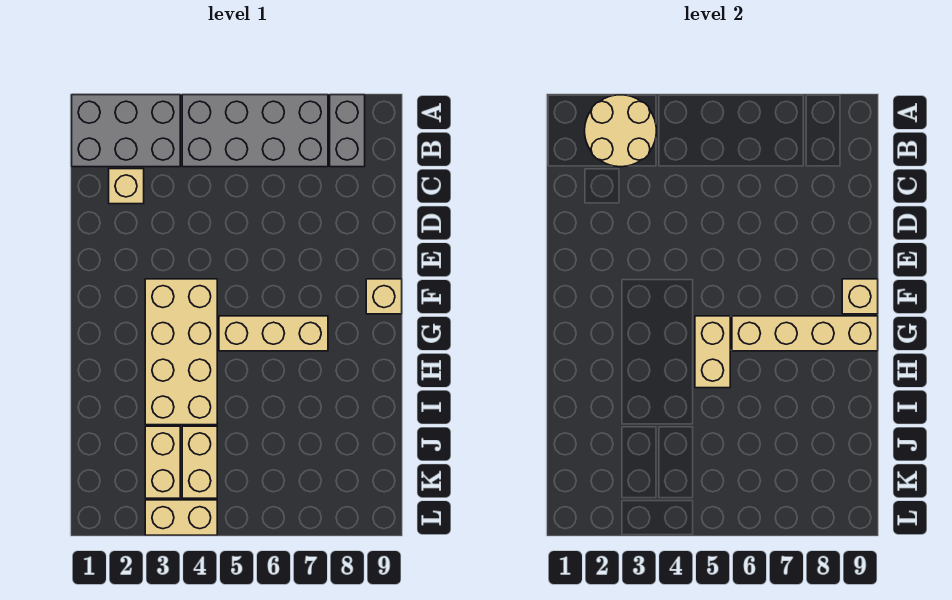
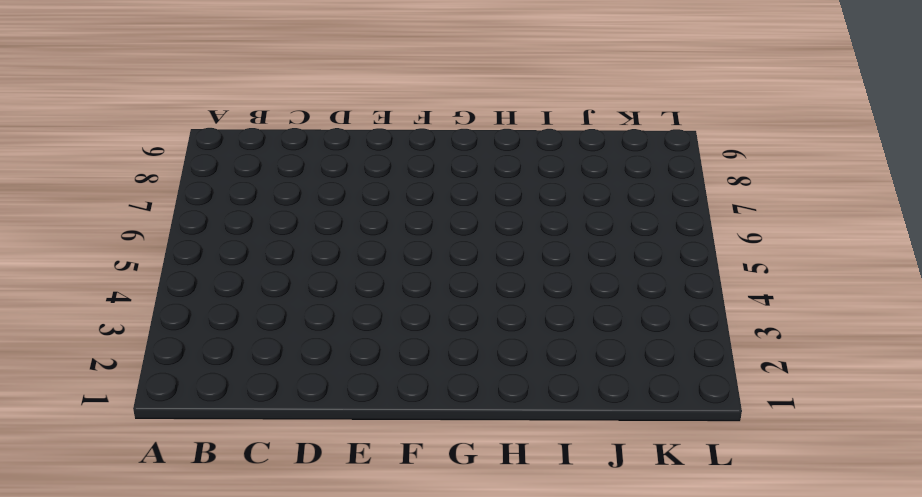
none -> grey brick A1:B3 level 1
none -> grey brick A4:B7 level 1
none -> grey brick A8:B8 level 1

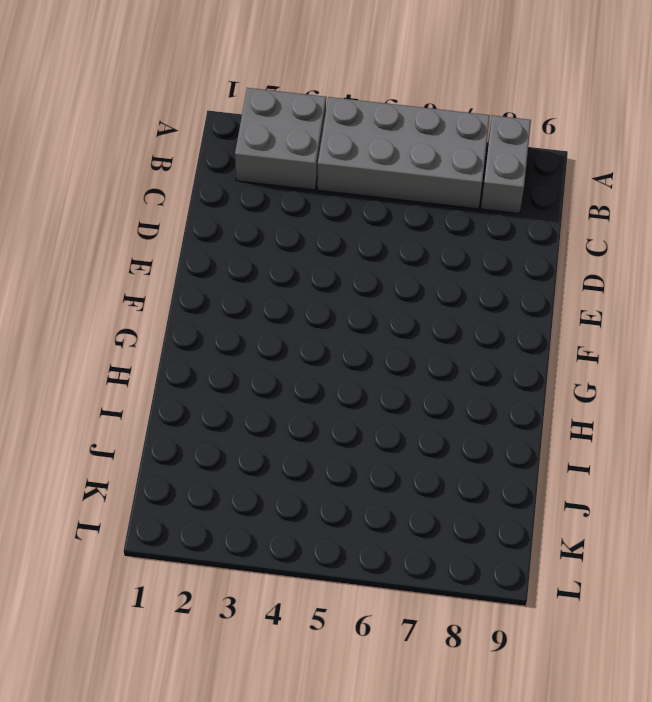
grey brick A2:B3 level 1 -> grey brick A1:B3 level 1
none -> tan brick C2 level 1
none -> tan brick F3:I4 level 1
none -> tan brick F9 level 1

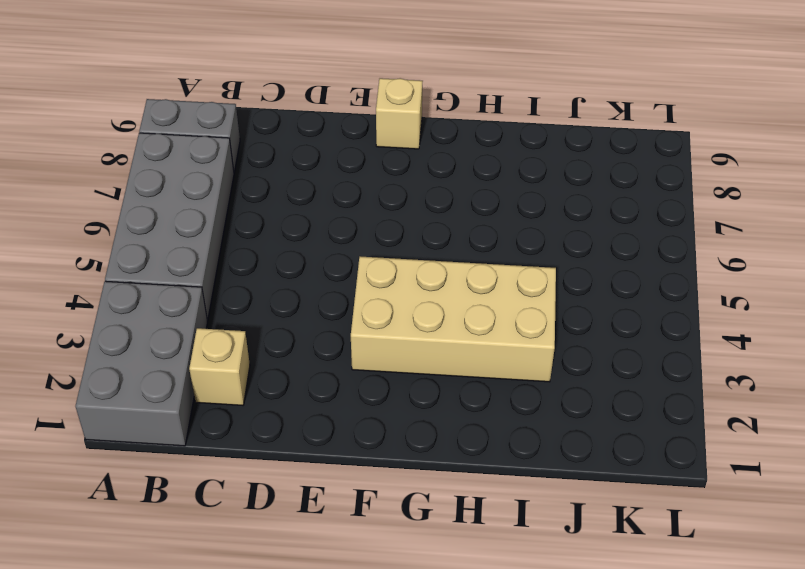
none -> tan brick G5:G7 level 1
none -> tan brick J3:K3 level 1
none -> tan brick J4:K4 level 1

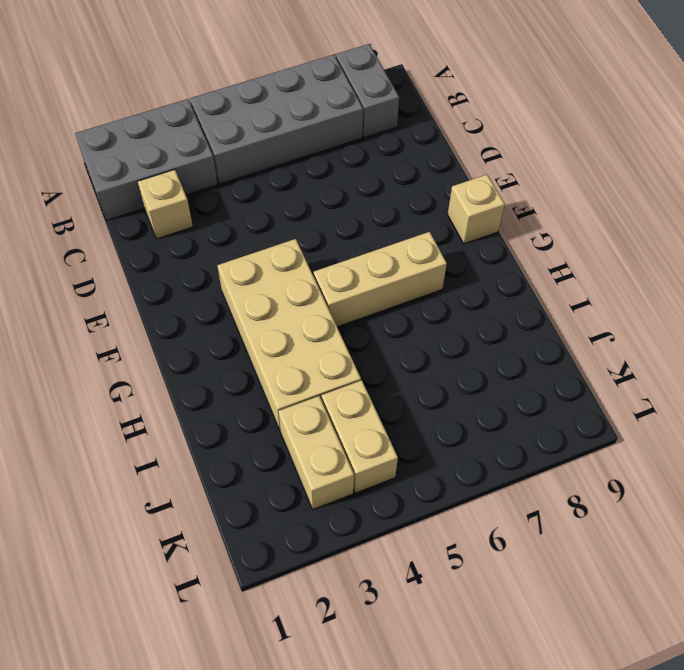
none -> tan brick L3:L4 level 1
none -> tan round brick A2:B3 level 2
none -> tan brick F9 level 2

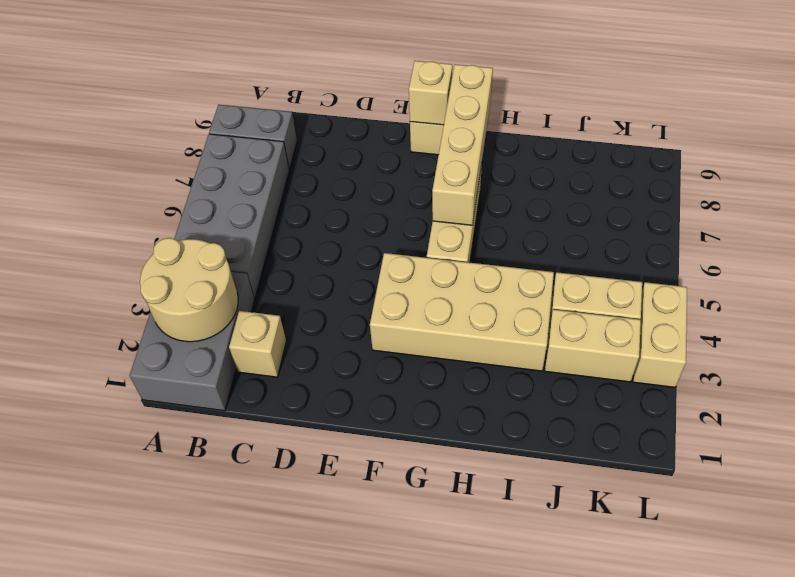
none -> tan brick G5:H5 level 2

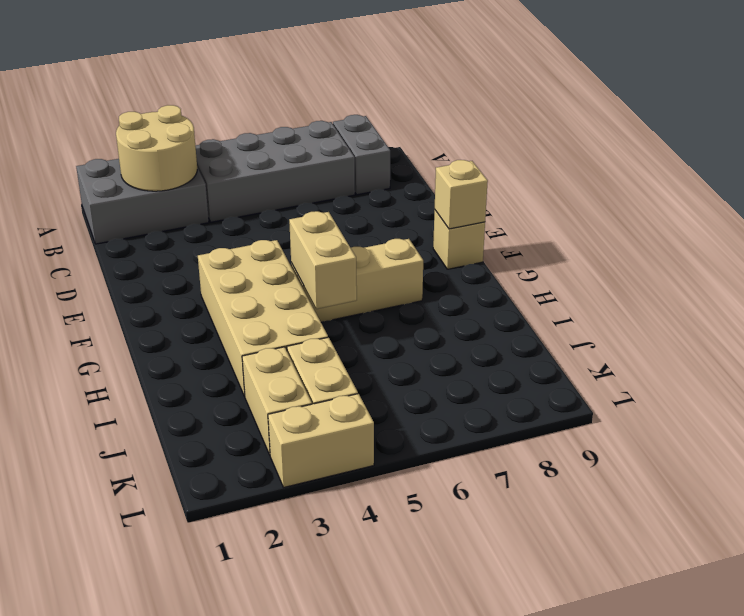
none -> tan brick C2 level 1
none -> tan brick G6:G9 level 2

